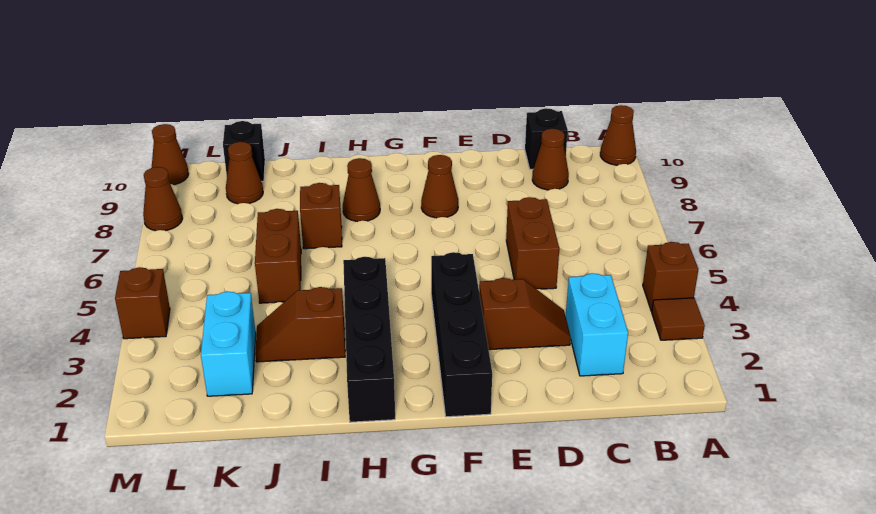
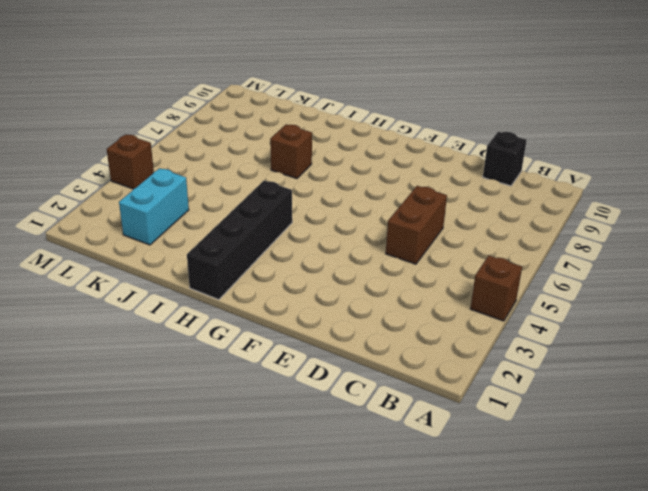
none -> brown tile A3 level 1
none -> brown cone A10 level 1
none -> cyan brick C2:C3 level 1

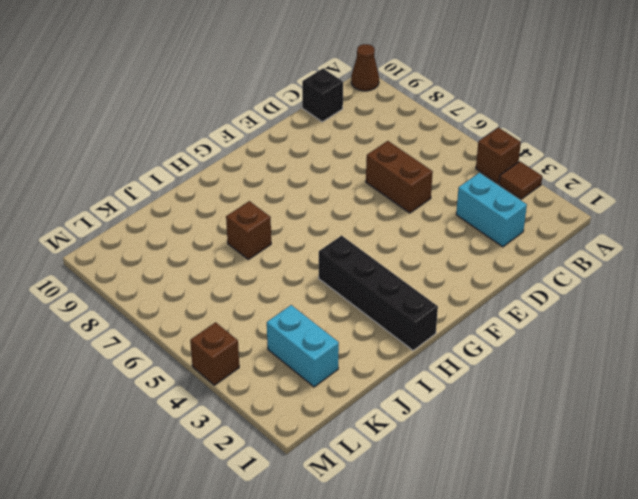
none -> brown cone C9 level 1
none -> brown slope D3:E3 level 1 top E
none -> black brick F1:F4 level 1

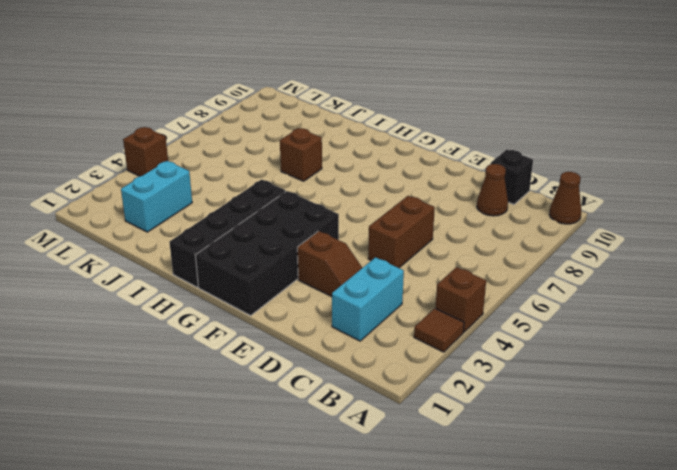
black brick F1:G4 level 1 -> black brick F1:F4 level 1
none -> brown cone F8 level 1
none -> brown cone H8 level 1
none -> brown slope I3:J3 level 1 top I

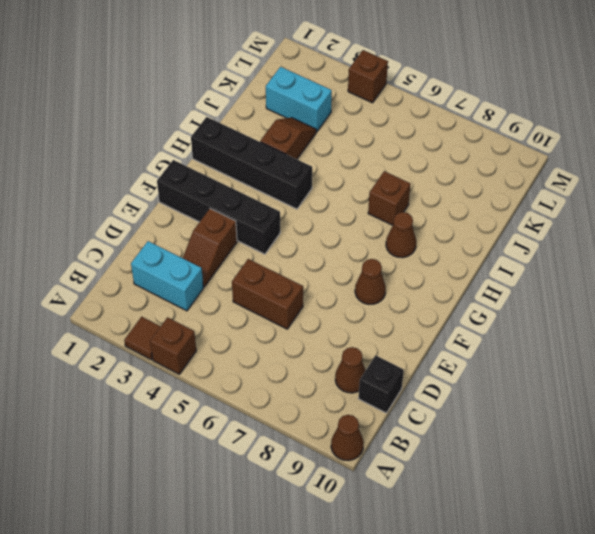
none -> brown brick J5:J6 level 1
none -> brown cone K9 level 1
none -> black brick K10 level 1

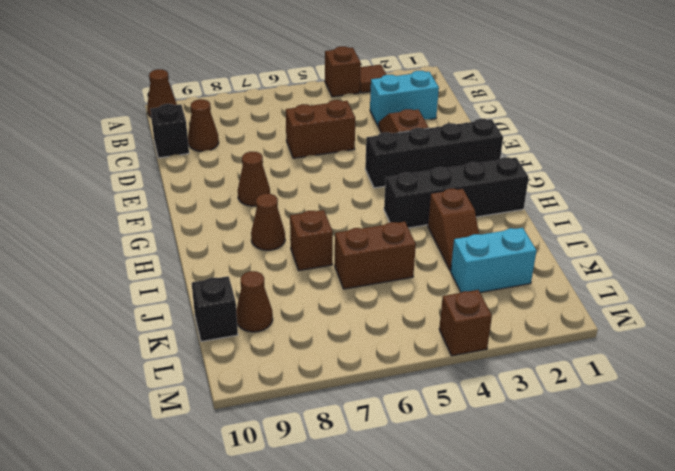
none -> brown cone M8 level 1
none -> brown cone M10 level 1

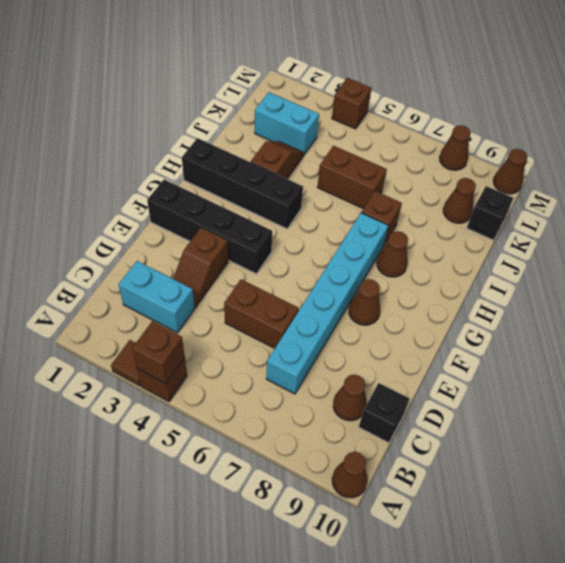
brown brick A4 level 2 -> none
cyan brick C7:H7 level 1 -> none

